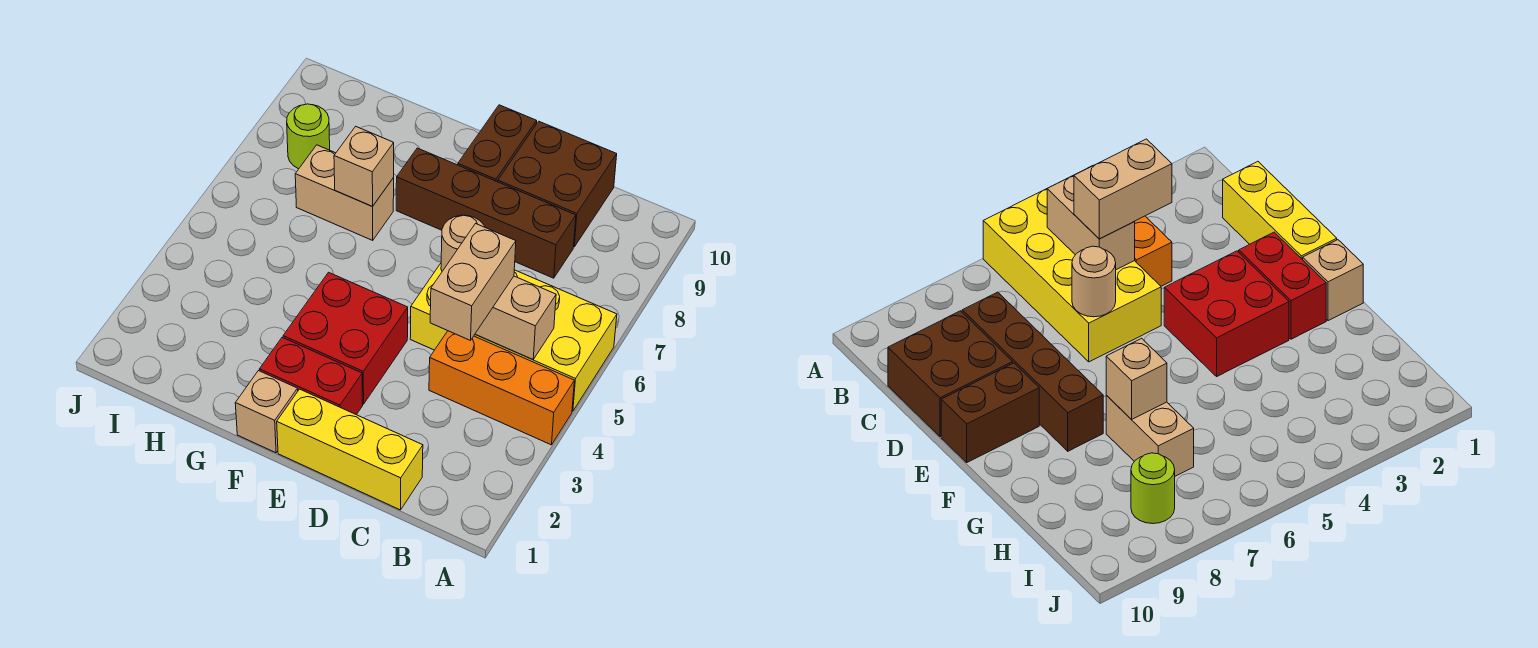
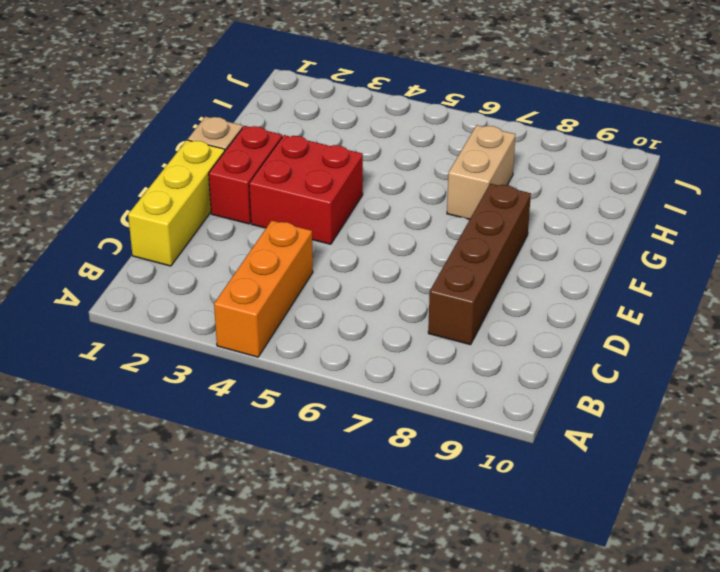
none -> yellow brick A5:D6 level 1
none -> brown brick C9:D10 level 1
none -> brown brick E9:E10 level 1

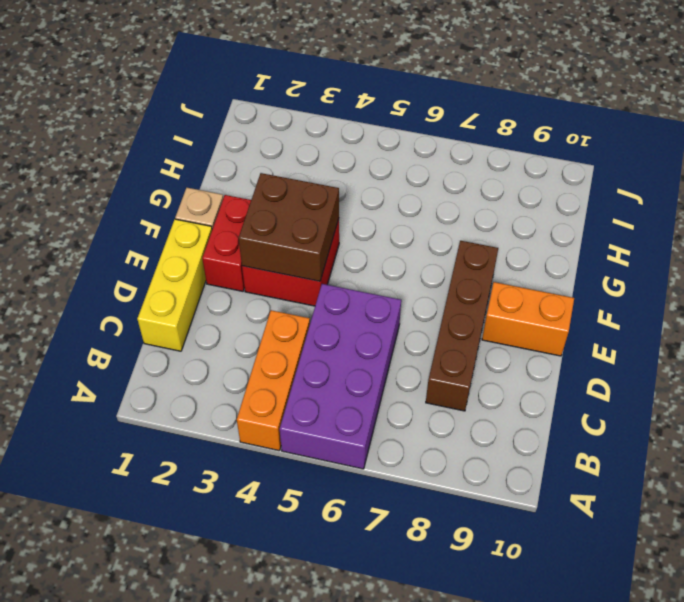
purple brick A5:D6 level 1 -> yellow brick A5:D6 level 1
brown brick E3:F4 level 2 -> brown brick C9:D10 level 1
orange brick E9:E10 level 1 -> brown brick E9:E10 level 1
none -> tan brick G7:H7 level 1
none -> lime round brick I8 level 1
none -> tan brick B5:C5 level 2

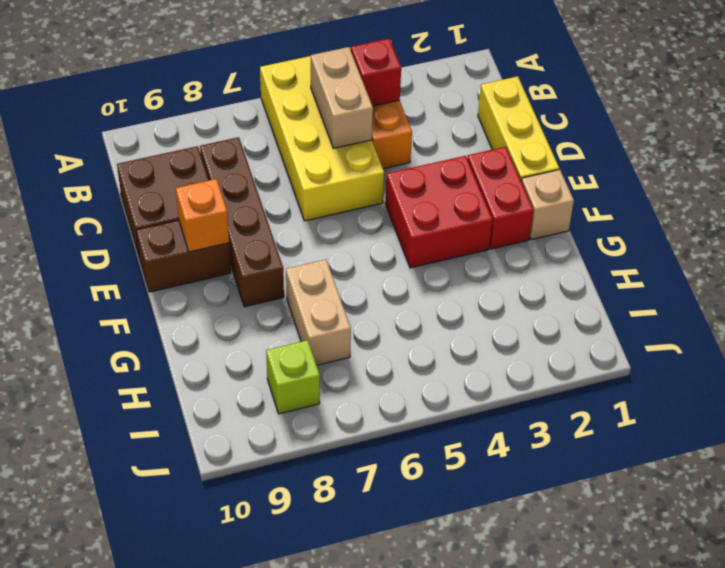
red brick B4 level 2 -> none
orange brick E9 level 2 -> none
lime brick I8 level 1 -> lime round brick I8 level 1
none -> tan round brick D6 level 2
none -> tan brick G7 level 2
none -> tan brick C4:C5 level 3

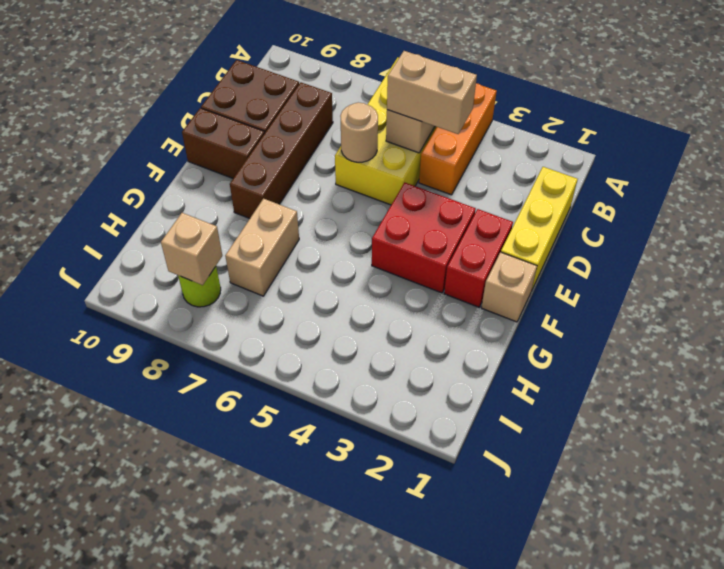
tan brick I8 level 2 -> tan brick G7 level 2

